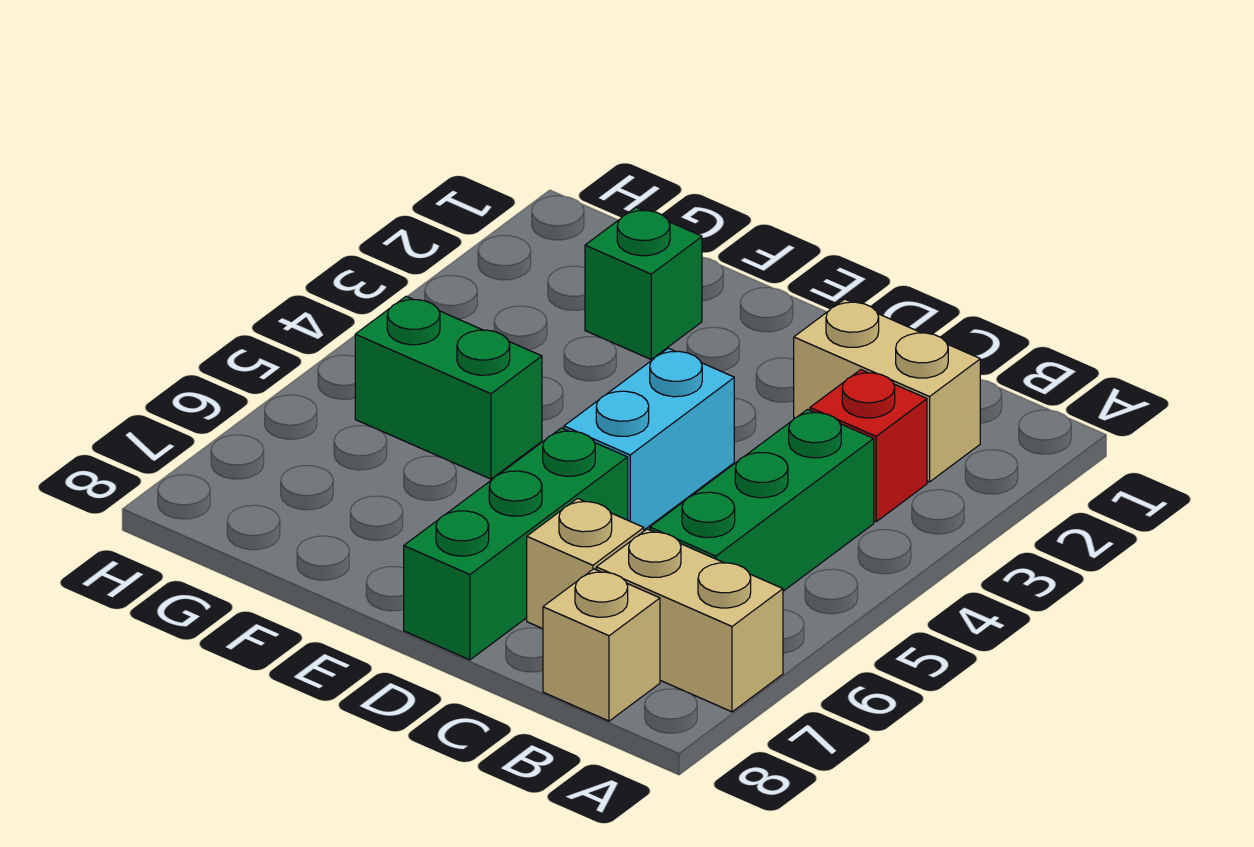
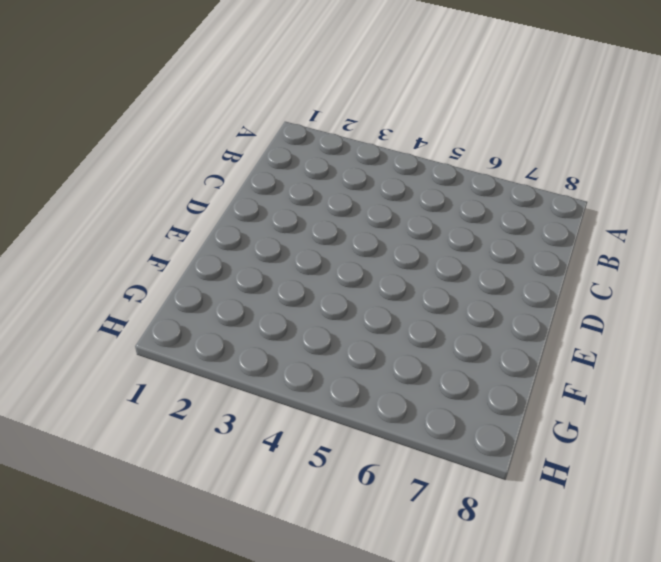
none -> tan brick A7:B7 level 1
none -> tan brick B2:C2 level 1

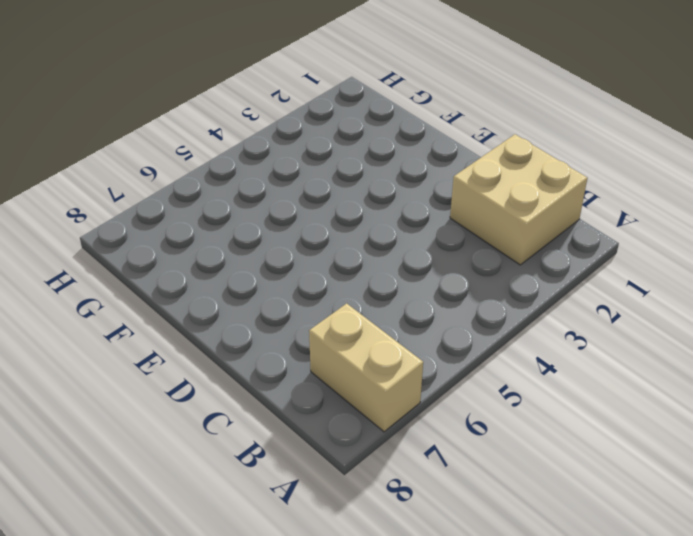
tan brick B1:C2 level 1 -> tan brick B2:C2 level 1
none -> red brick B3 level 1
none -> green brick B4:B6 level 1

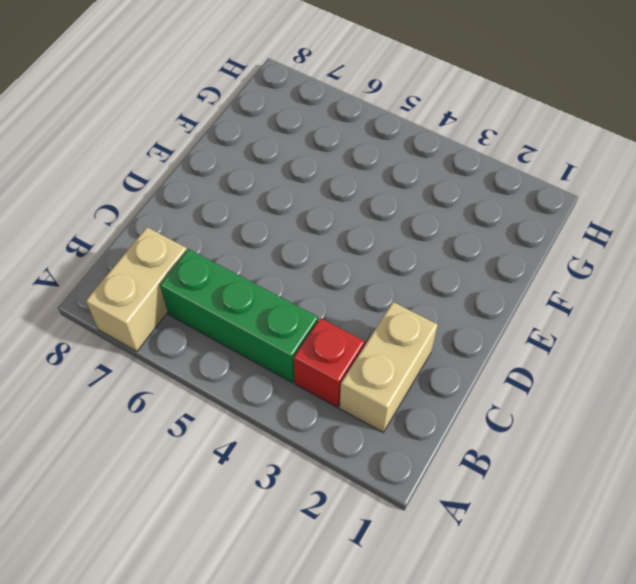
none -> tan brick B8 level 1
none -> tan brick C7 level 1

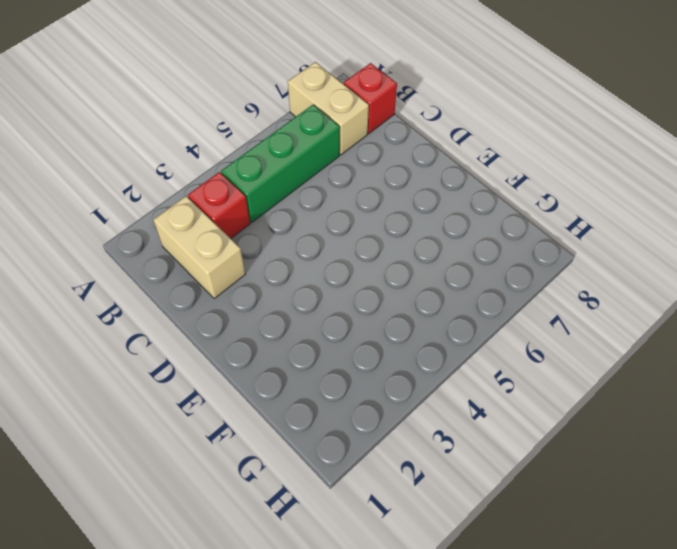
red brick B8 level 1 -> tan brick B8 level 1
none -> tan brick C7 level 1
none -> cyan brick D4:D5 level 1

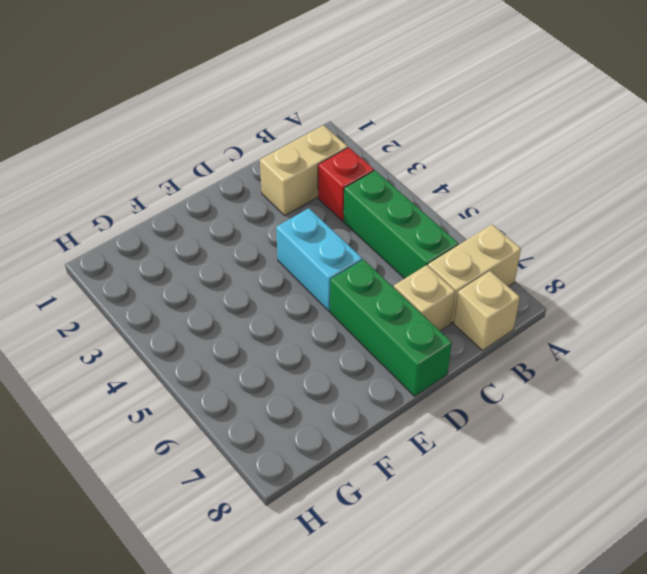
none -> green brick F2 level 1
none -> green brick F5:G5 level 1

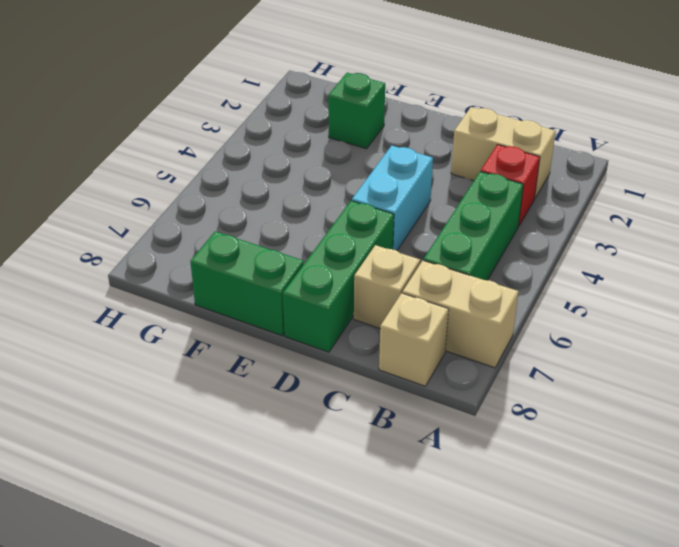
green brick E8:F8 level 1 -> green brick F5:G5 level 1

